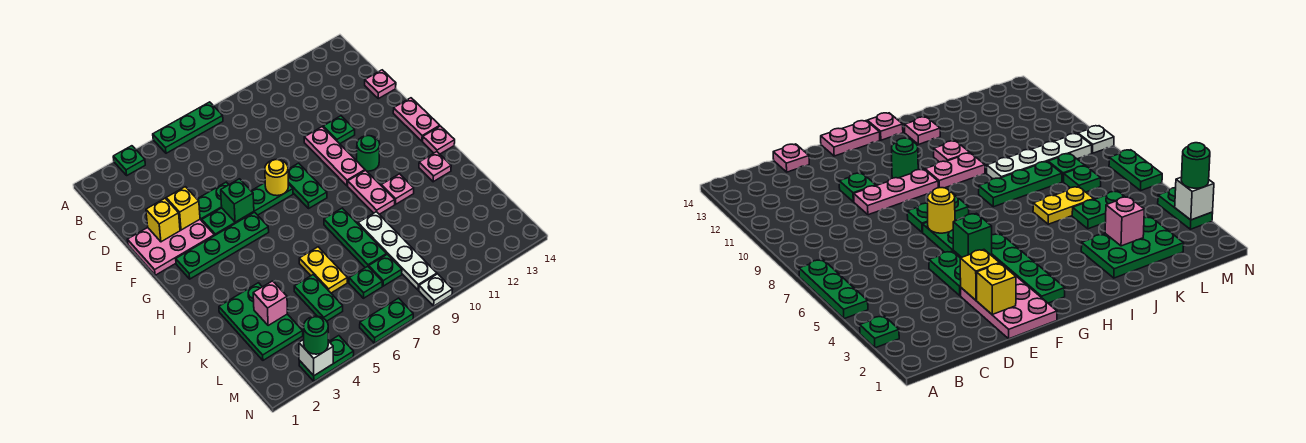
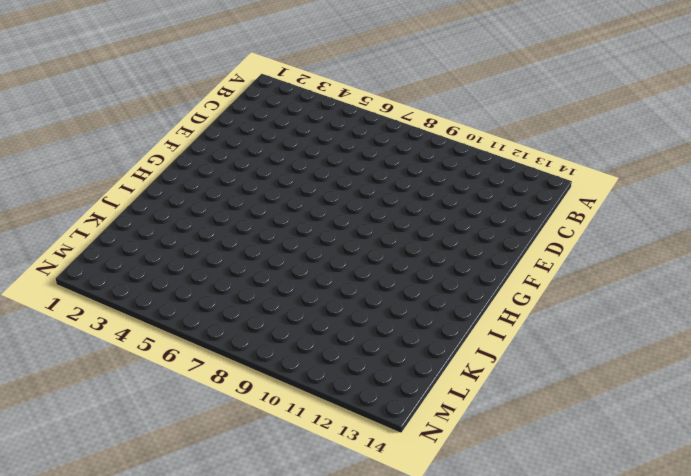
none -> green plate A3 level 1
none -> green plate A5:A7 level 1
none -> pink plate D14 level 1
none -> pink plate E1:F3 level 1

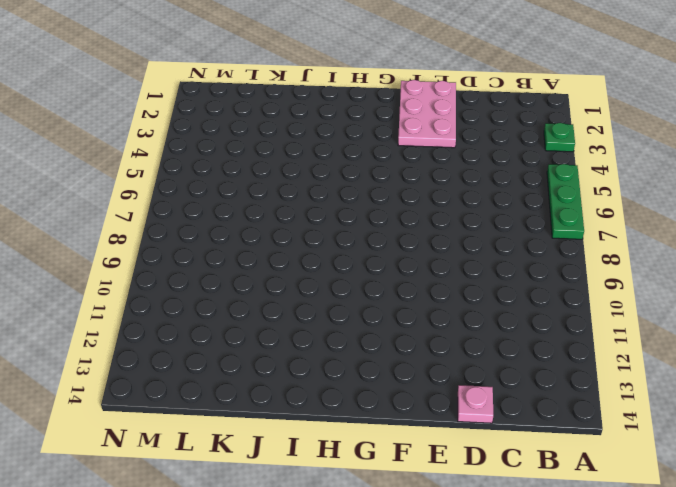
none -> green plate E4:E5 level 1
none -> pink plate E10:G10 level 1
none -> green plate E11 level 1
none -> green plate F4:F7 level 1

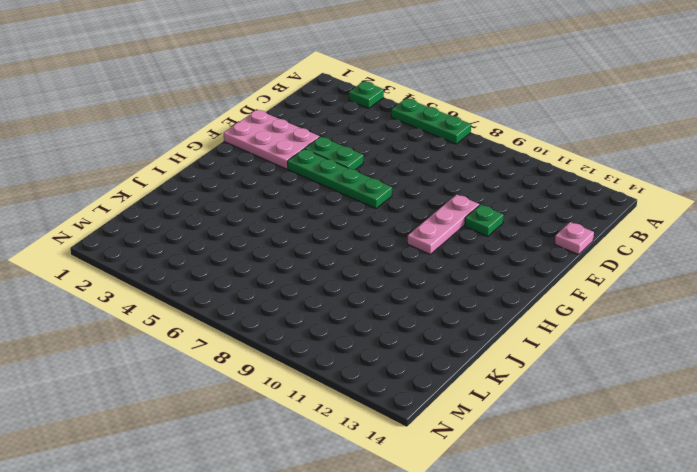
none -> green plate F8:G8 level 1
none -> pink plate F14:G14 level 1
none -> green plate G2:G5 level 1
none -> green round brick G11 level 1

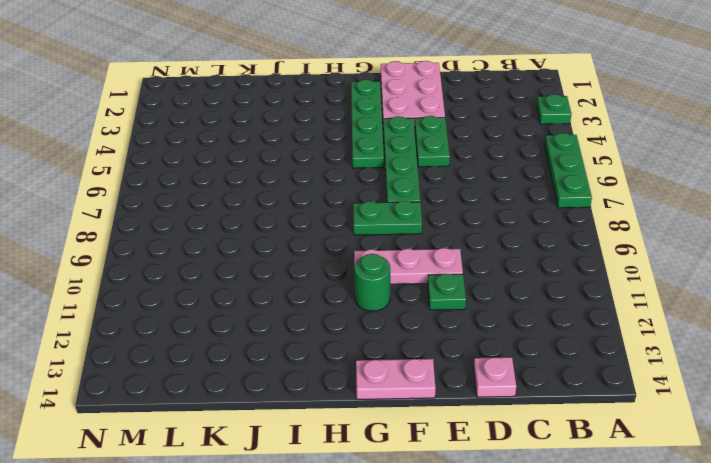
none -> pink plate H10:I10 level 1
none -> pink plate H14 level 1
none -> green plate I8:K8 level 1
none -> pink plate I11 level 1

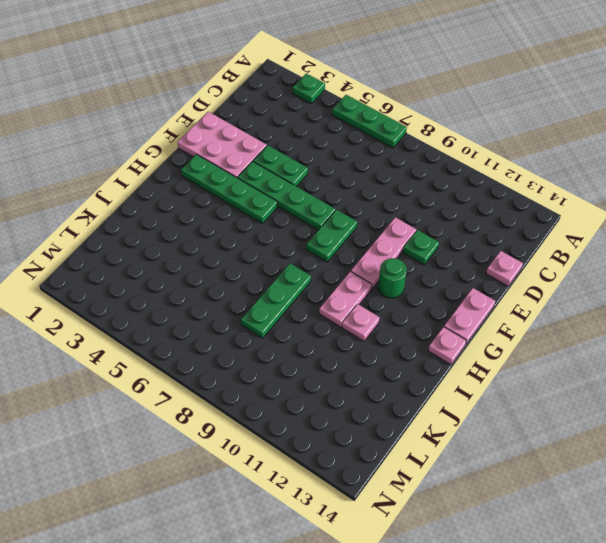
none -> pink plate I13 level 1
none -> green plate J2:L3 level 1
none -> yellow plate J6:K6 level 1
none -> white plate J9:M9 level 1

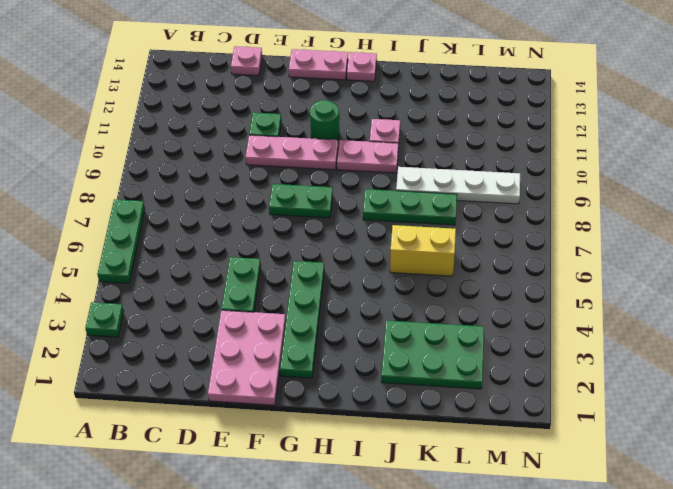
yellow brick J6:K6 level 1 -> yellow plate J6:K6 level 1
none -> green plate F4:F7 level 1
none -> pink plate I13 level 1
none -> green plate K5:L5 level 1
none -> green plate L7 level 1

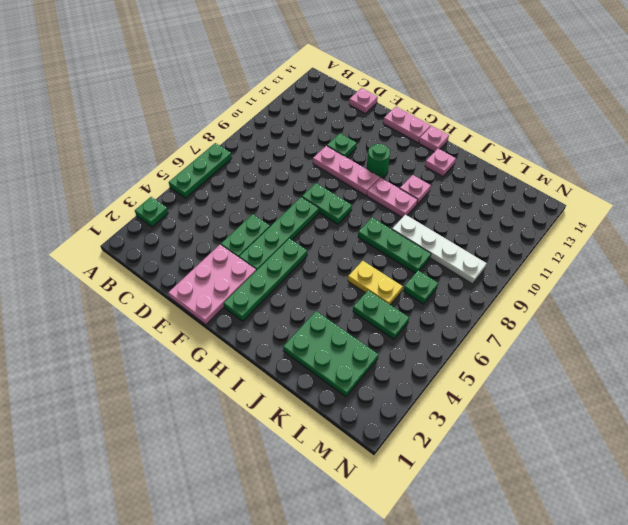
none -> green plate L8 level 1
none -> green plate N3:N4 level 1
none -> green plate N6:N7 level 1
none -> white plate N9 level 1

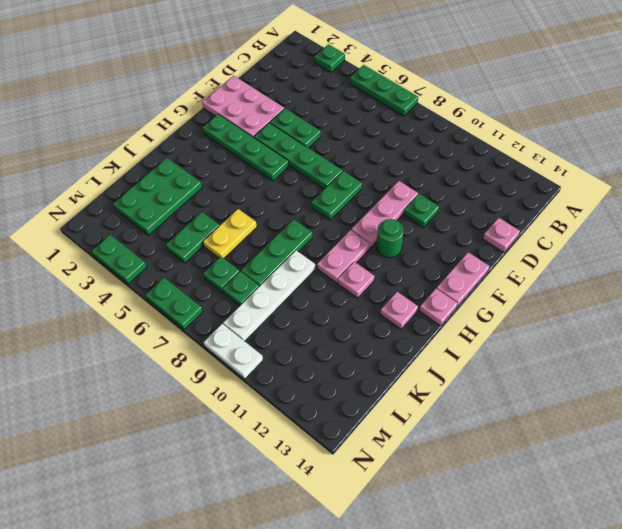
white plate N9:N10 level 1 -> white plate N9 level 1
none -> yellow brick E2 level 2
none -> yellow brick E3 level 2
none -> green brick F5 level 2
none -> yellow round brick F7 level 2

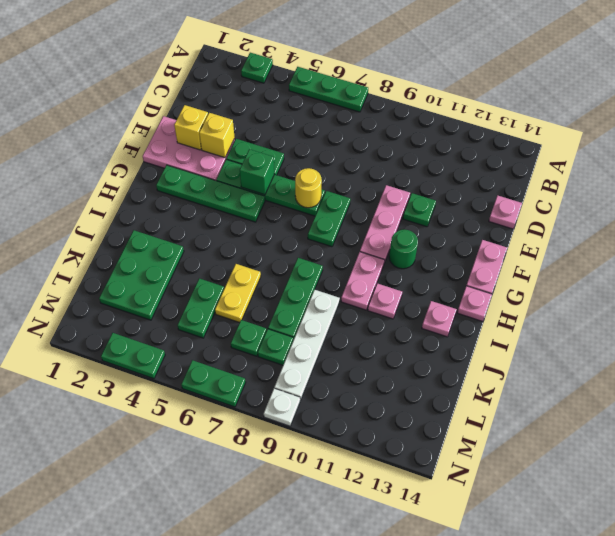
none -> pink brick K3 level 2
none -> white brick N3 level 2
none -> green round brick N3 level 3

